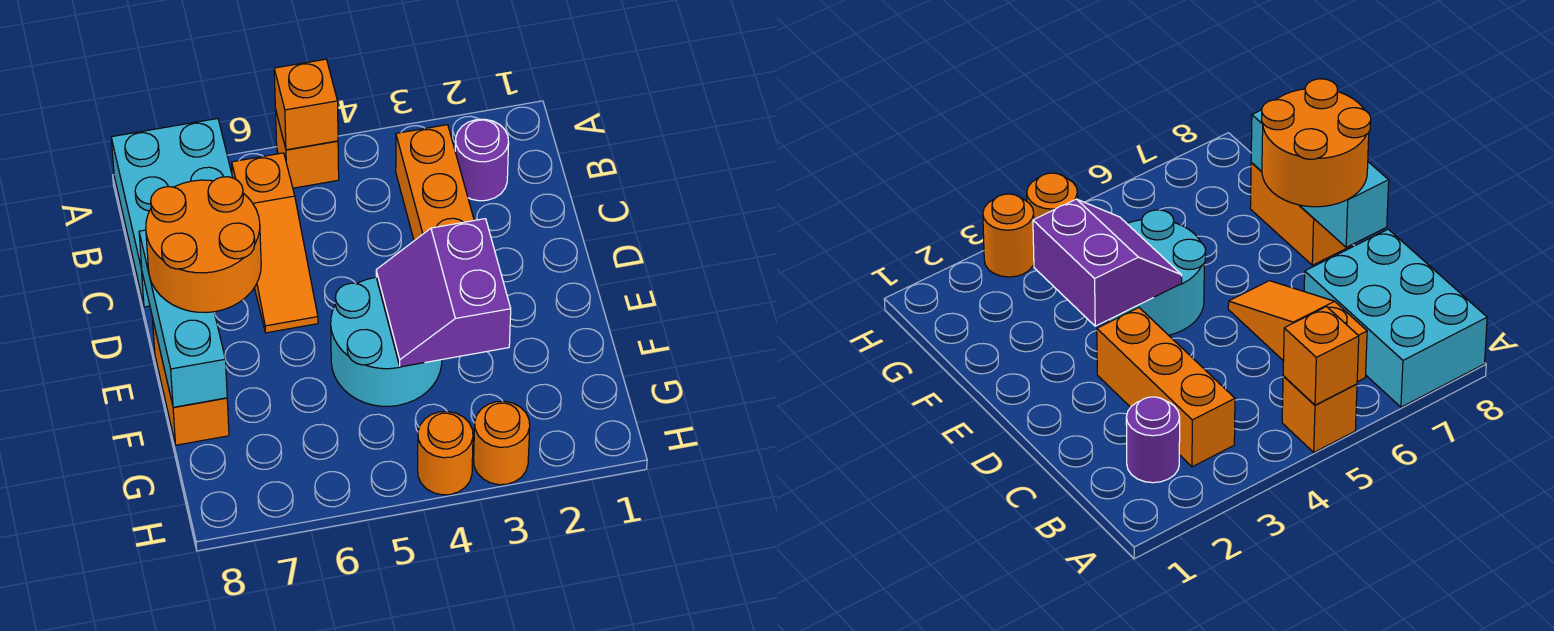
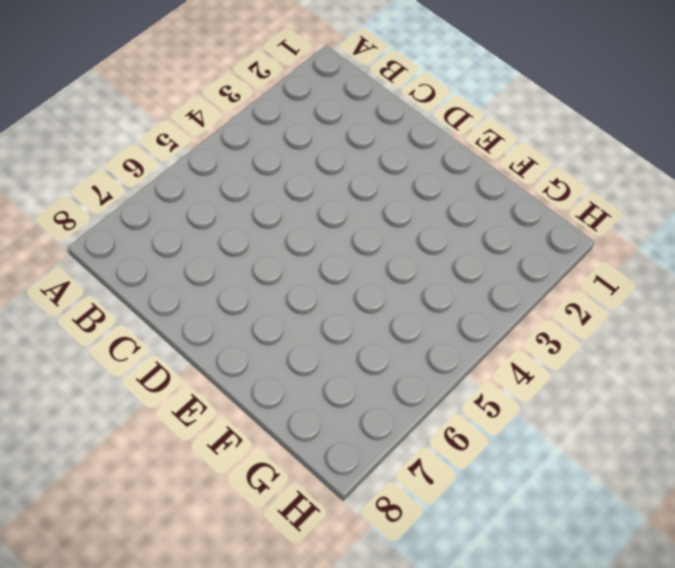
none -> orange brick A5 level 1
none -> cyan brick A7:C8 level 1
none -> purple round brick B2 level 1

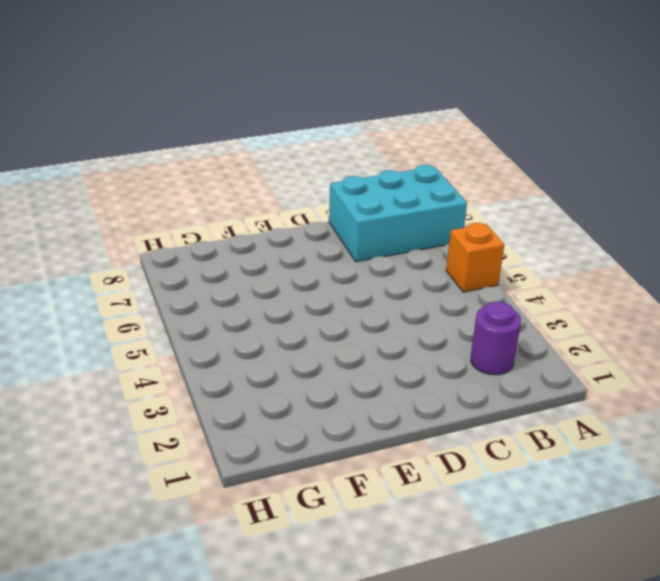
none -> orange brick B3:D3 level 1
none -> orange slope B6:D6 level 1 top B
none -> cyan round brick E4:F5 level 1

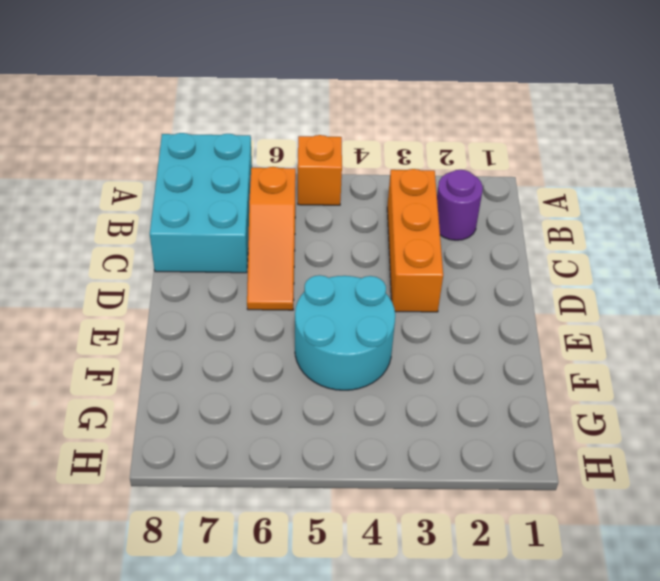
none -> orange brick E8:F8 level 1
none -> orange round brick H3 level 1
none -> orange round brick H4 level 1

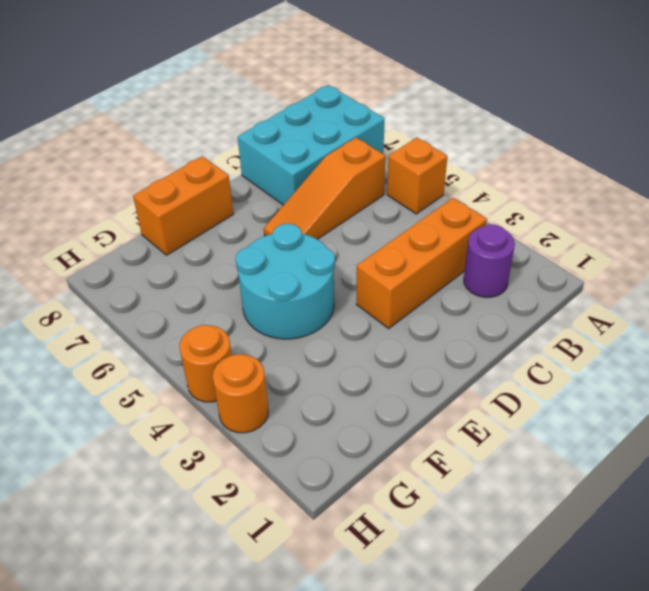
none -> orange brick A5 level 2
none -> cyan brick D8:F8 level 2
none -> purple slope E3:F4 level 2 top 3

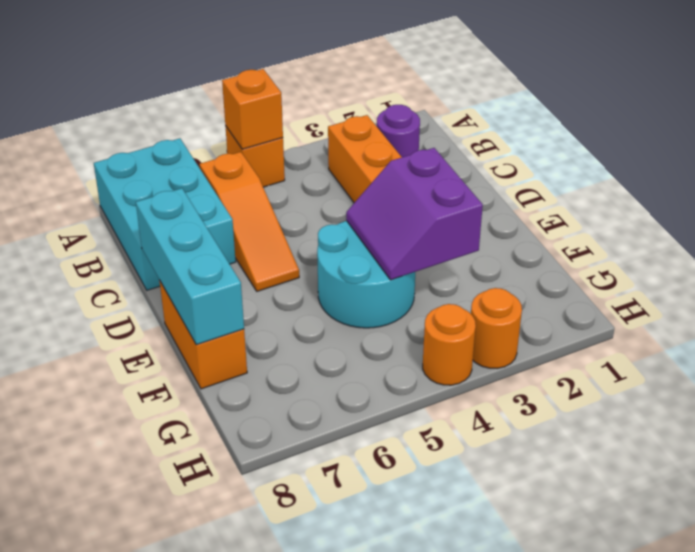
none -> orange round brick D7:E8 level 3

